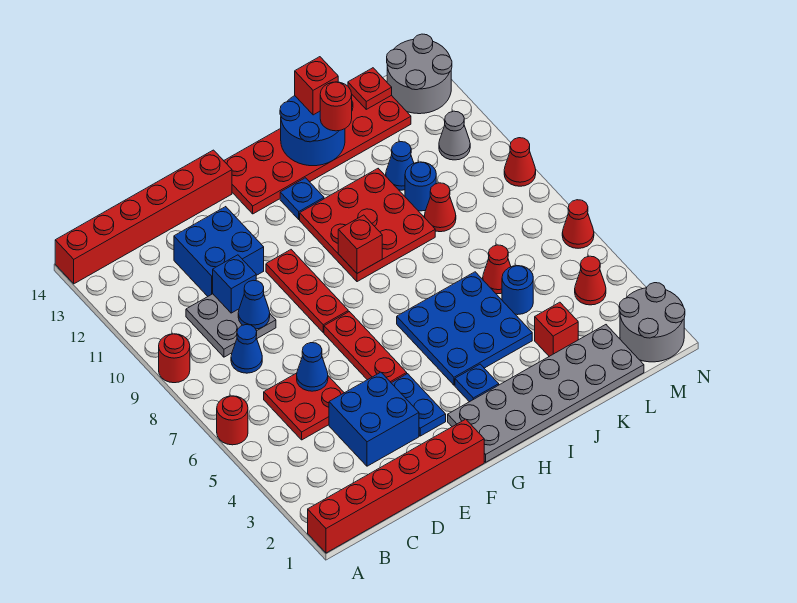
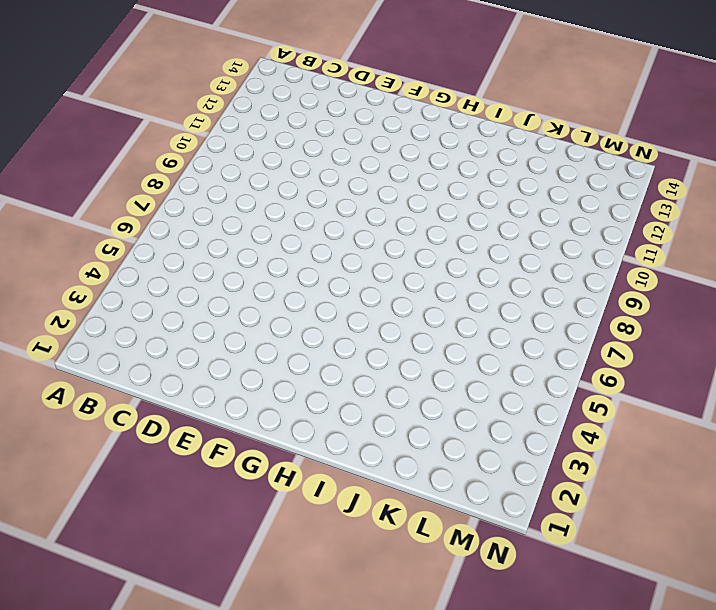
none -> red brick A1:F1 level 1
none -> red round brick A6 level 1
none -> red round brick A9 level 1
none -> red brick A14:F14 level 1

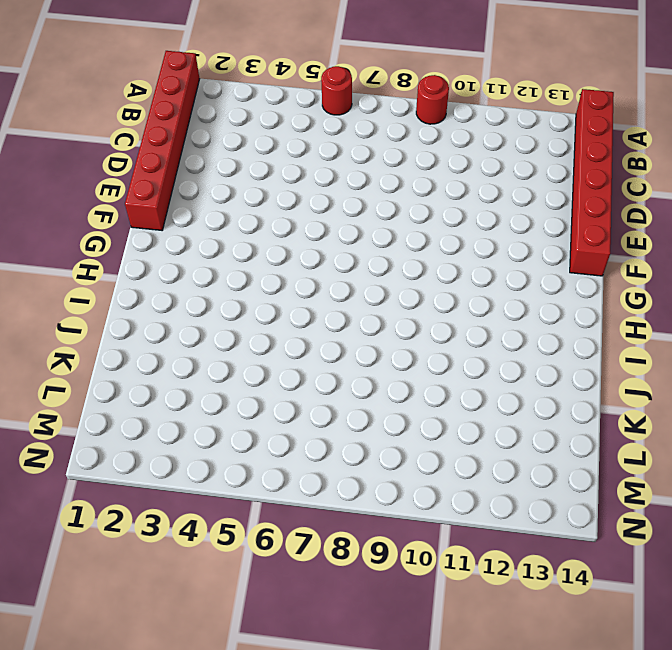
none -> red plate C5:D6 level 1
none -> blue cone C8 level 1
none -> grey plate C9:D10 level 1
none -> blue brick D3:E4 level 1

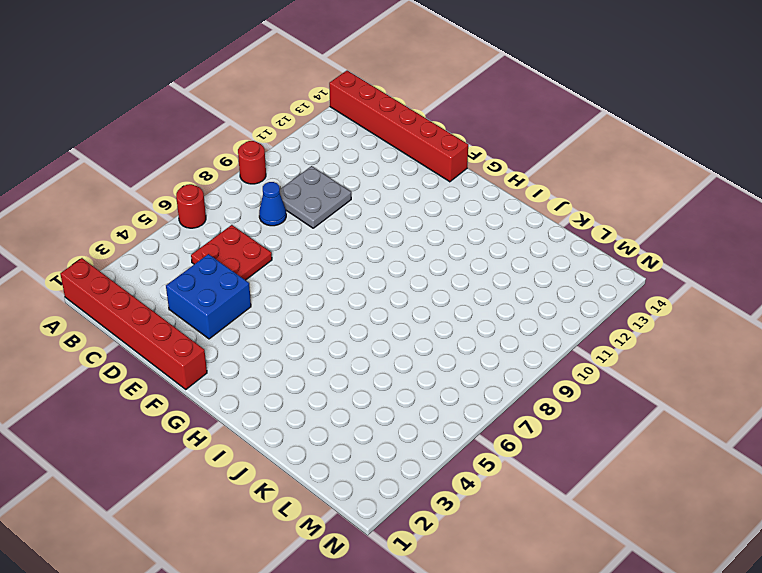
none -> blue brick D11:E12 level 1
none -> blue plate F3:F4 level 1
none -> red plate F5:F7 level 1
none -> red plate F8:F10 level 1

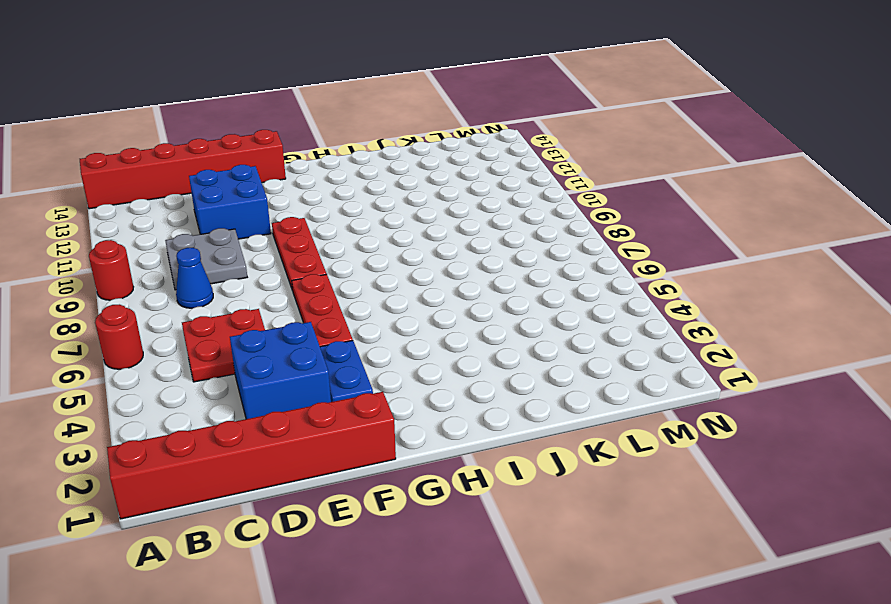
none -> grey plate G1:L2 level 1
none -> red plate G13:L14 level 1
none -> blue plate H3 level 1
none -> blue plate H4:J6 level 1

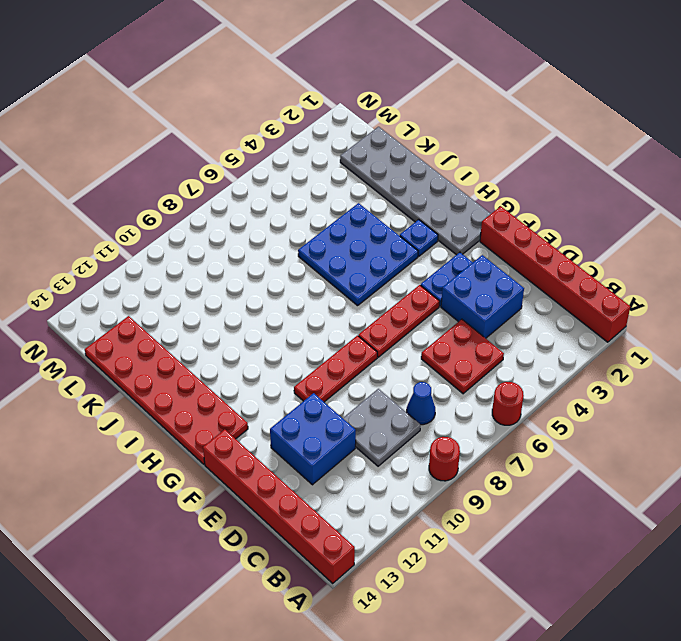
none -> red plate H9:J11 level 1
none -> blue plate H12 level 1
none -> red brick K3 level 1
none -> blue round brick K5 level 1

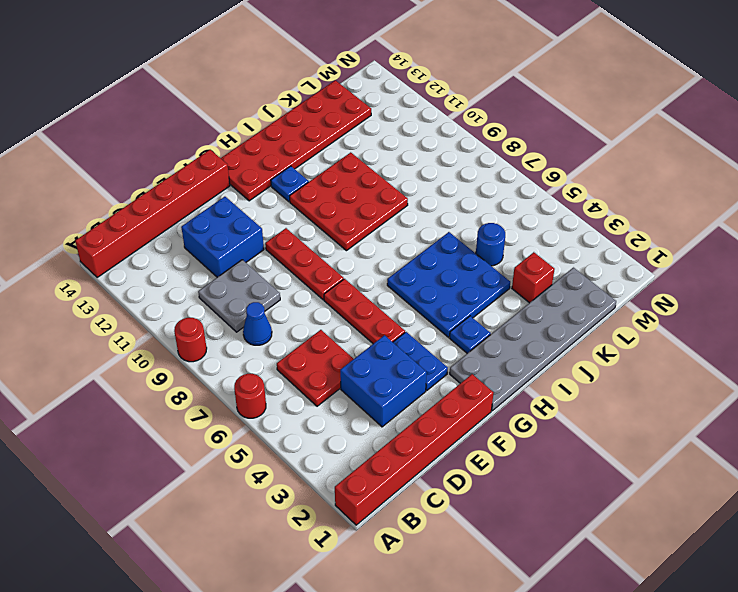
none -> red cone K6 level 1
none -> red cone K9 level 1
none -> blue round brick K10 level 1
none -> blue cone K11 level 1

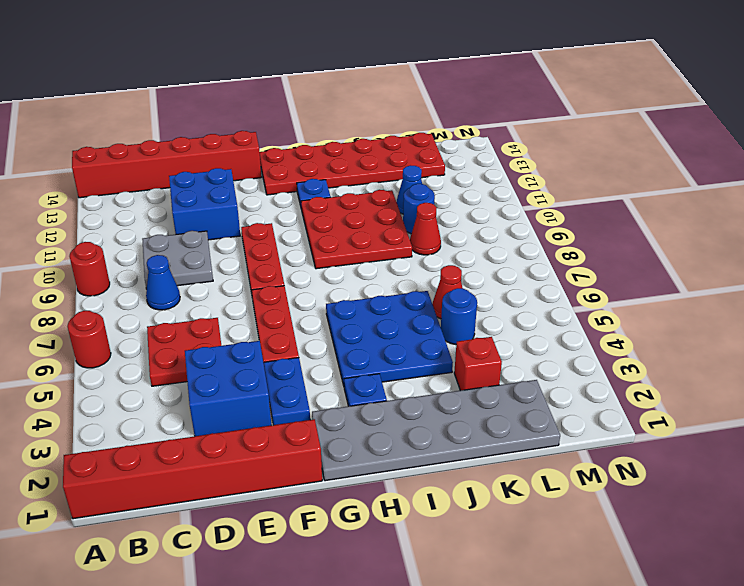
none -> grey round brick M1:N2 level 1
none -> red cone M4 level 1
none -> grey cone M11 level 1
none -> grey round brick M13:N14 level 1

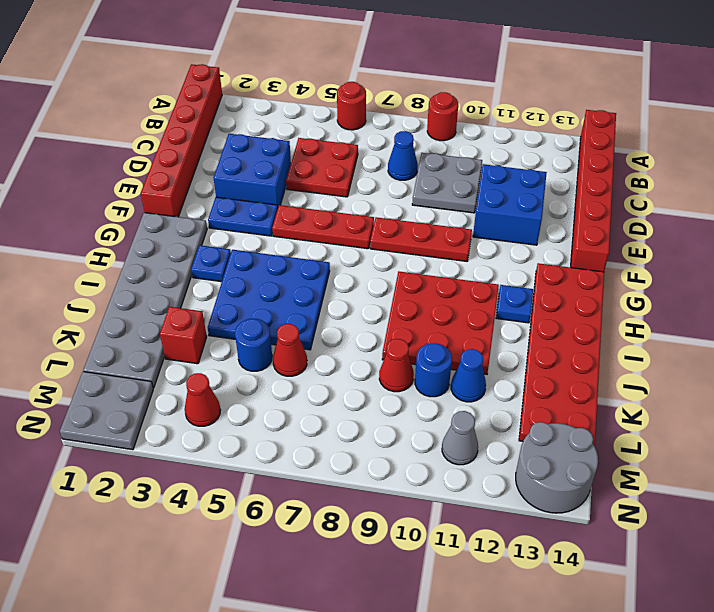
grey plate M1:N2 level 1 -> grey round brick M1:N2 level 1
none -> red cone N6 level 1
none -> red cone N9 level 1
none -> blue cone D6 level 2
none -> blue cone D9 level 2

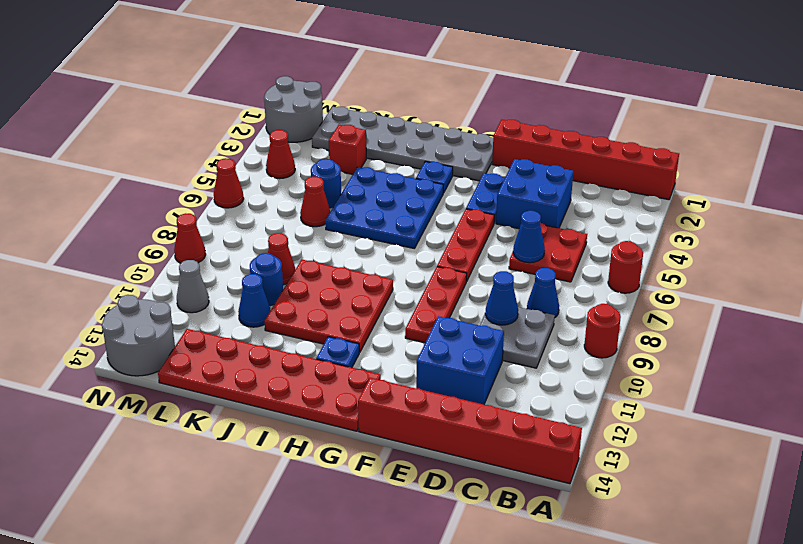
none -> blue brick D10 level 2
none -> red brick H9 level 2
none -> blue round brick I13:J14 level 2
none -> red plate L14 level 2

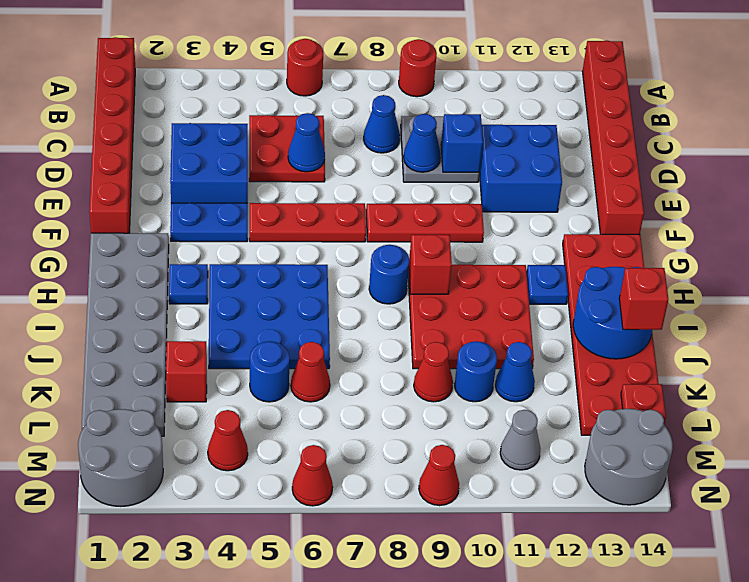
blue round brick H8 level 1 -> none
none -> red round brick J13 level 3

